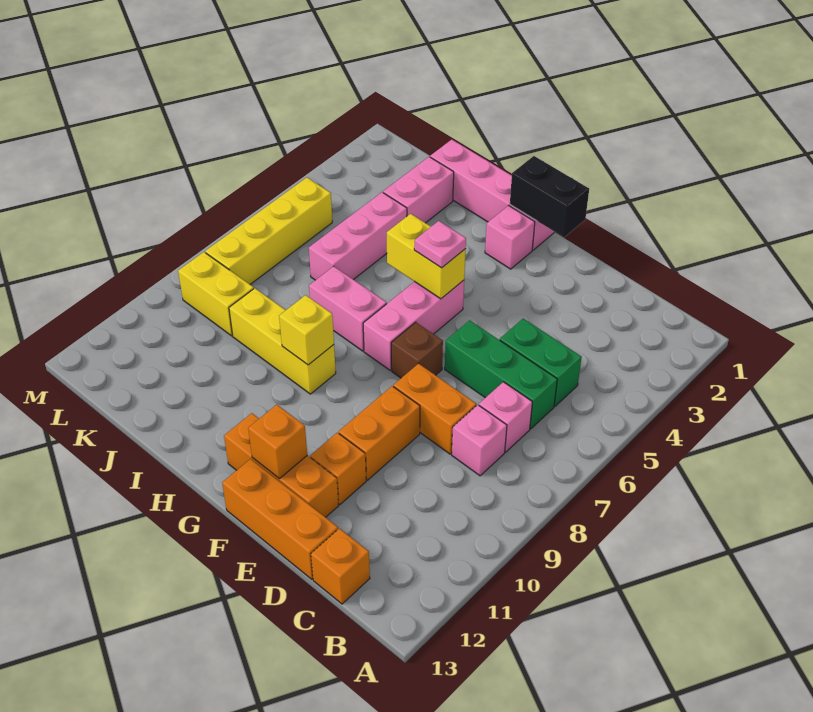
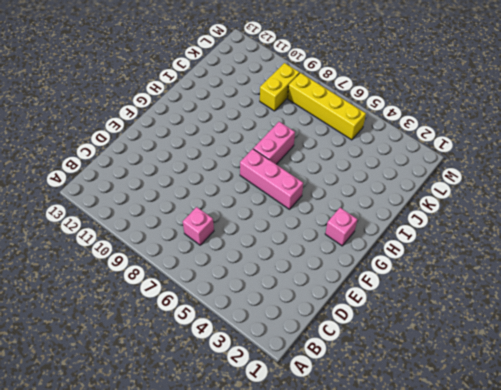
none -> green brick C5:D5 level 1
none -> green brick C6:E6 level 1
none -> pink brick C8 level 1

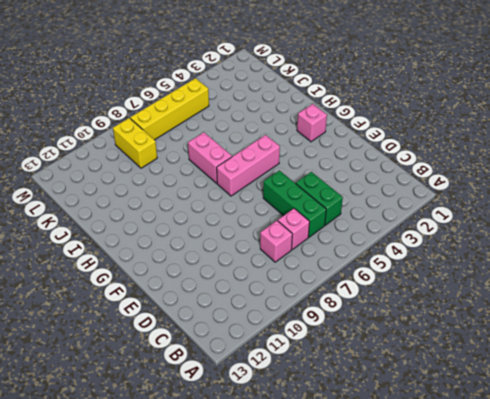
none -> orange brick C13 level 1
none -> orange brick D8:E8 level 1
none -> orange brick D13:F13 level 1

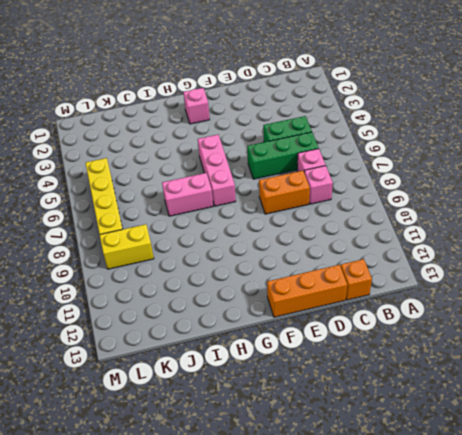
none -> orange brick E9:E10 level 1
none -> orange brick E11 level 1
none -> orange brick E12:G12 level 1

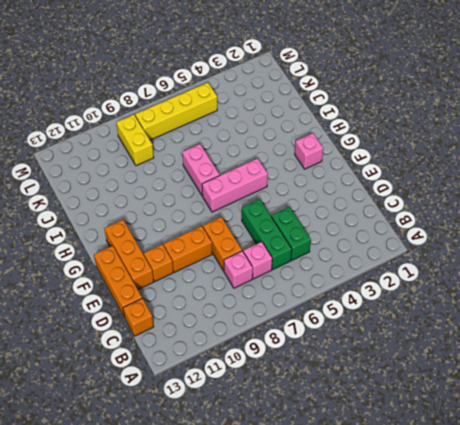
none -> brown brick F7 level 1
none -> pink brick G1:J1 level 1
none -> yellow brick H9:J9 level 1

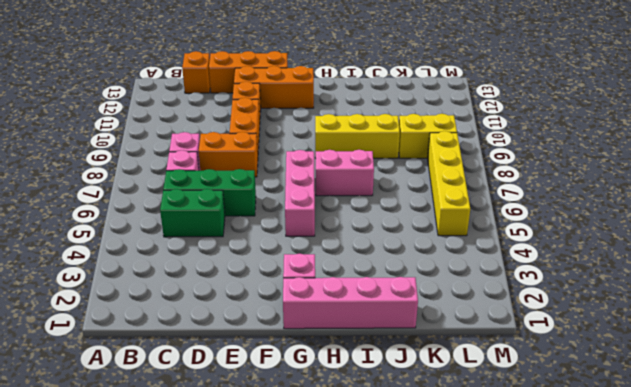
none -> brown brick F7 level 1
none -> pink brick J2:J3 level 1
none -> pink brick J4:J6 level 1

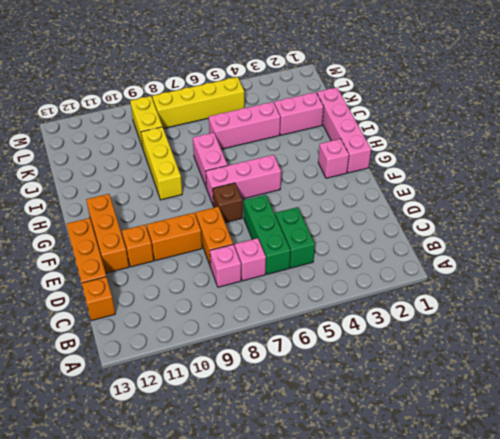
none -> black brick F1:G1 level 2
none -> orange brick F12 level 2
none -> yellow brick G5:H5 level 2

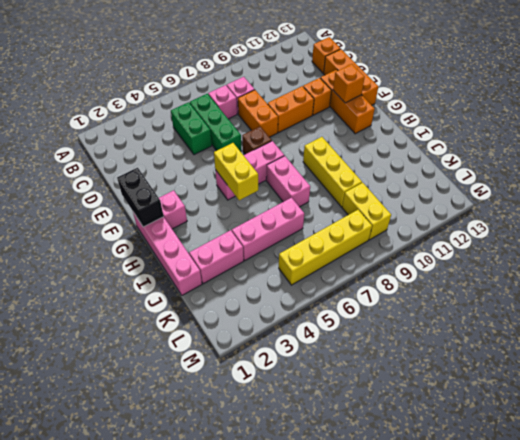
none -> yellow brick H9 level 2
none -> pink plate G5 level 3

